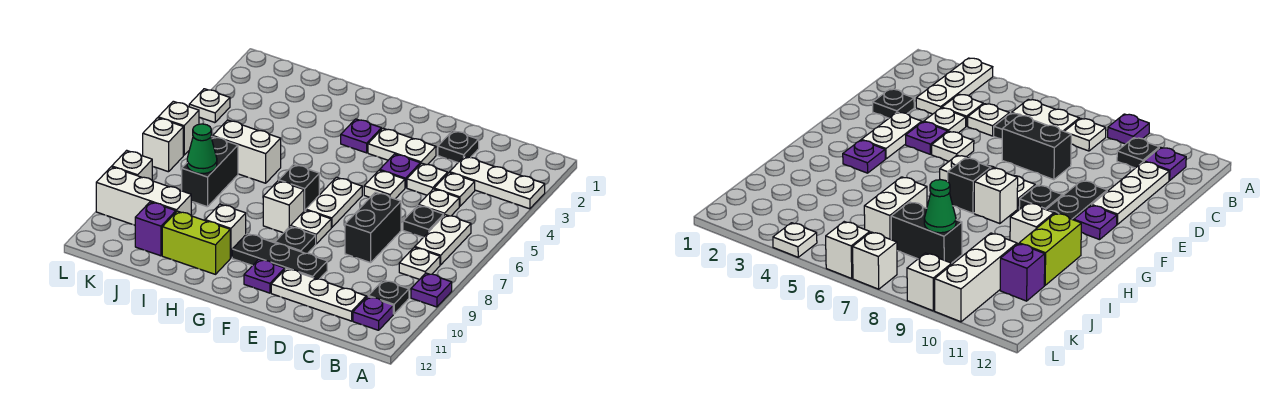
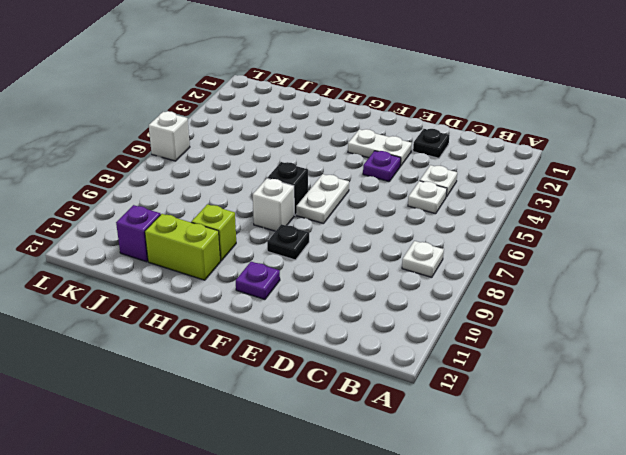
lime brick H10 level 1 -> white brick H10 level 1
none -> white plate A3:C3 level 1
none -> purple plate A9 level 1
none -> white plate B6:B7 level 1
none -> black plate B10 level 1

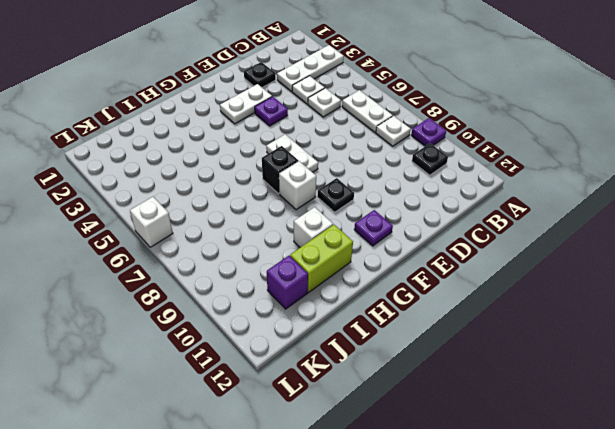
none -> purple plate B11 level 1
none -> black plate C6 level 1
none -> white plate C11:E11 level 1
none -> white plate D4 level 1

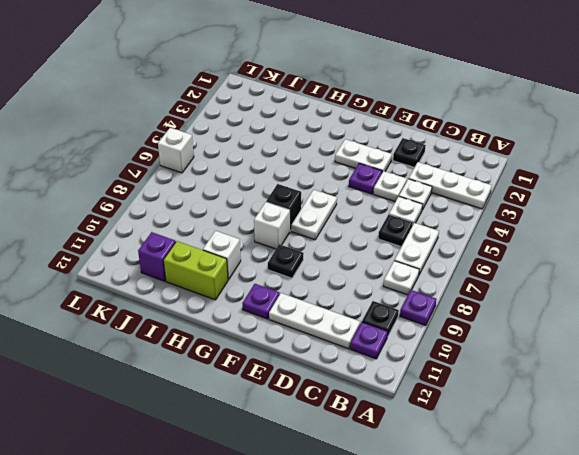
none -> black brick D7:D8 level 1
none -> white plate E5 level 1
none -> black plate E10:G10 level 1
none -> white plate F8 level 1

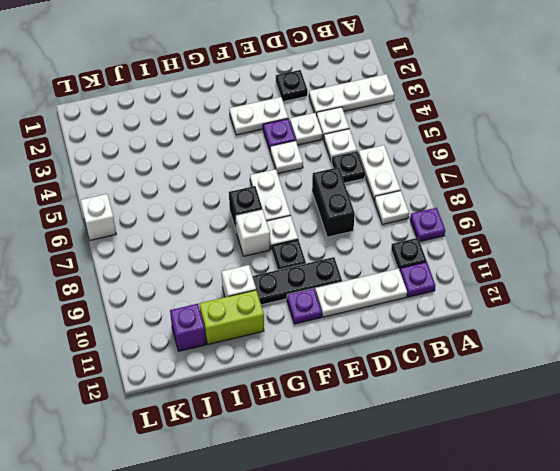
none -> purple plate G3 level 1
none -> white brick I6:J6 level 1
none -> black brick J7:J8 level 1
none -> white brick J10:L10 level 1

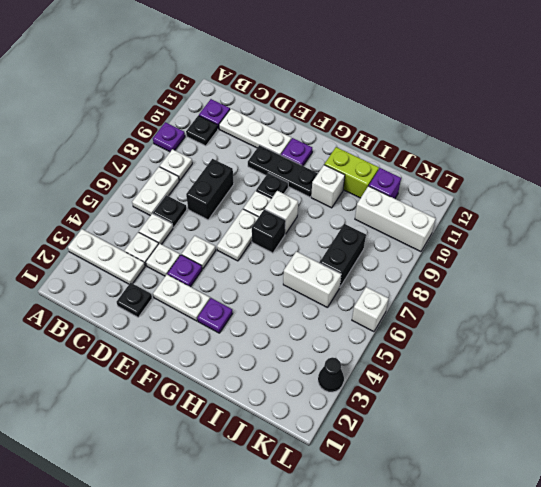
black cone L3 level 1 -> none
none -> white plate L4 level 1
none -> white brick L7 level 1
none -> white brick L9 level 1
none -> green cone J8 level 2

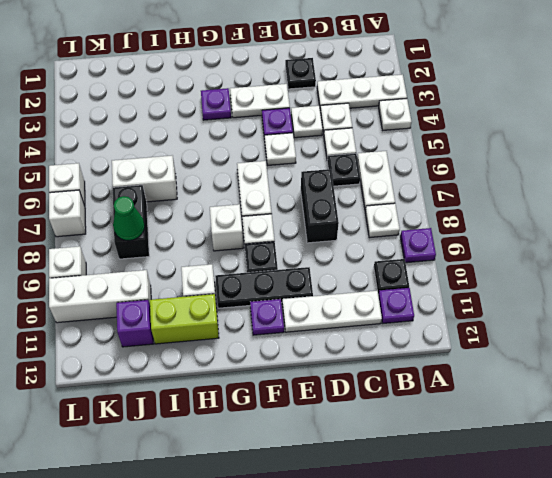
white plate A4 level 1 -> white plate L4 level 1
none -> black brick G7 level 1

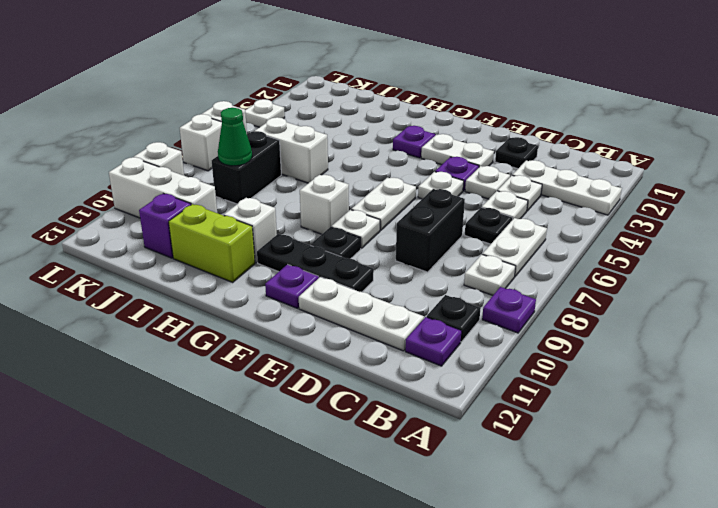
none -> black brick G7 level 1

